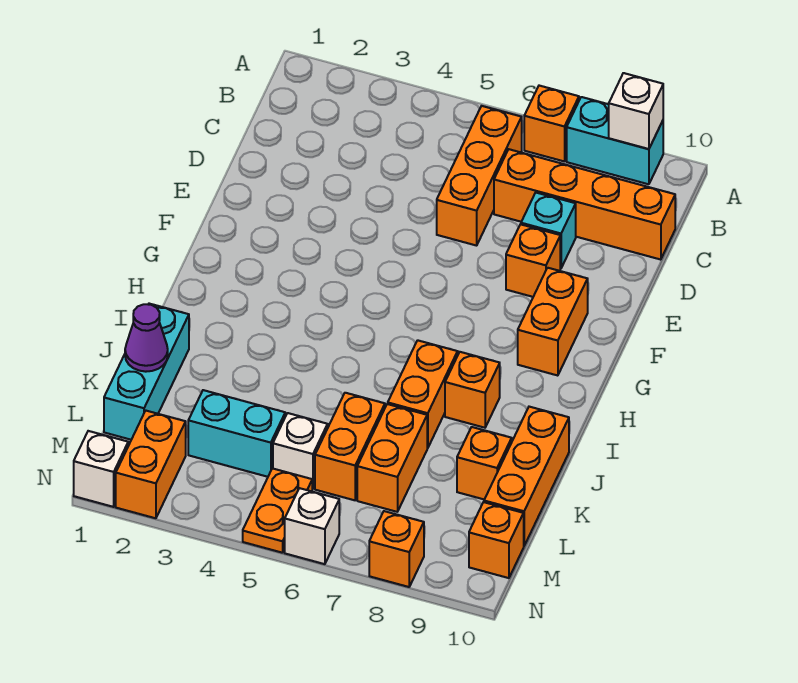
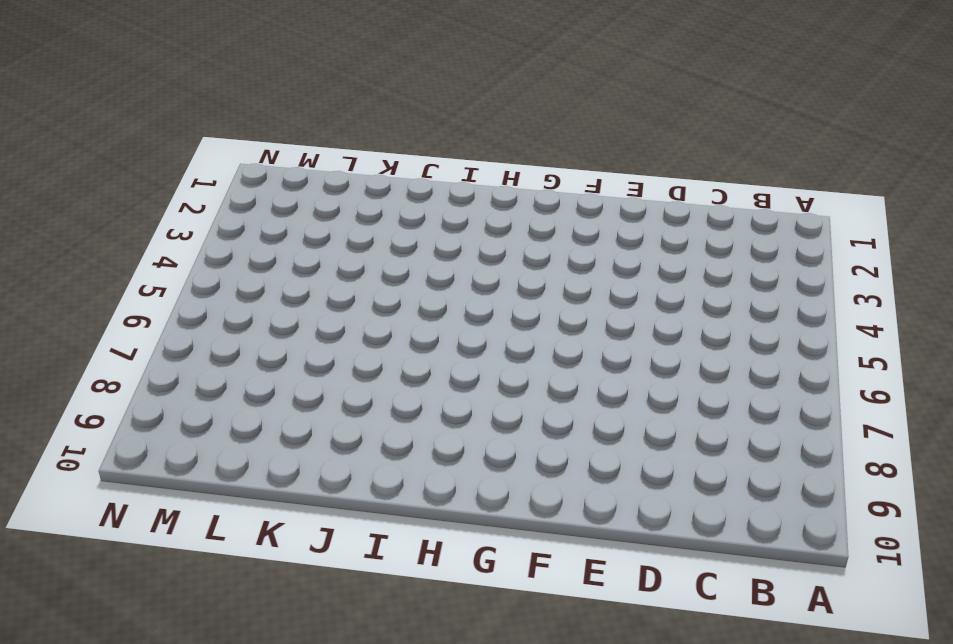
none -> orange brick A7 level 1
none -> cyan brick A8:A9 level 1
none -> orange brick B6:D6 level 1

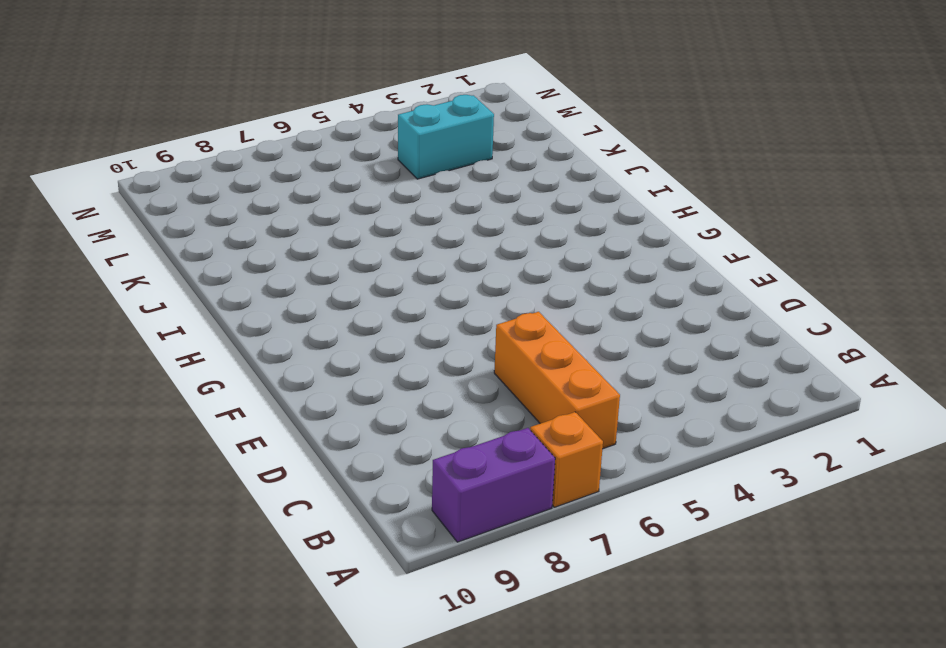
purple brick A8:A9 level 1 -> cyan brick A8:A9 level 1
none -> orange brick C7:C10 level 1
none -> cyan brick D8 level 1
none -> orange brick E8 level 1

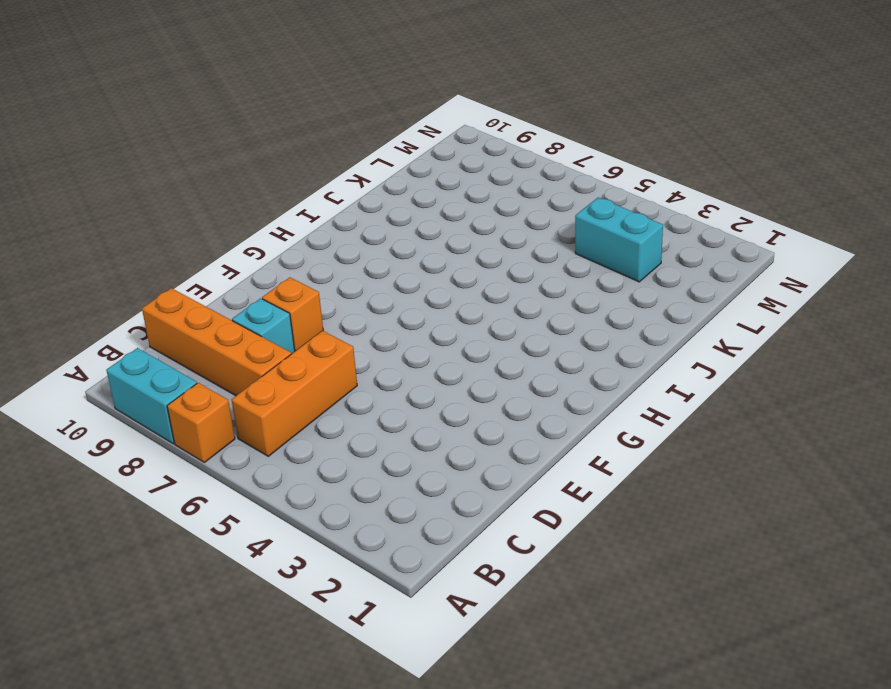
none -> orange brick F9:G9 level 1
none -> orange brick I7:J7 level 1
none -> orange brick I8 level 1

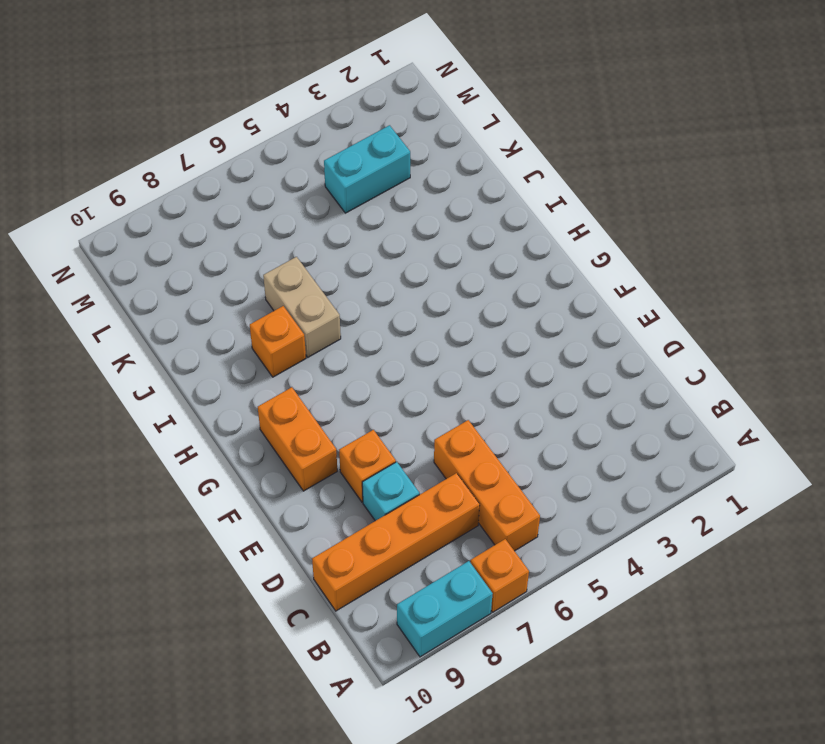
tan brick I7:J7 level 1 -> orange brick I7:J7 level 1
none -> cyan brick J1:L1 level 1
none -> orange brick J10:L10 level 1
none -> orange brick K6:L6 level 1

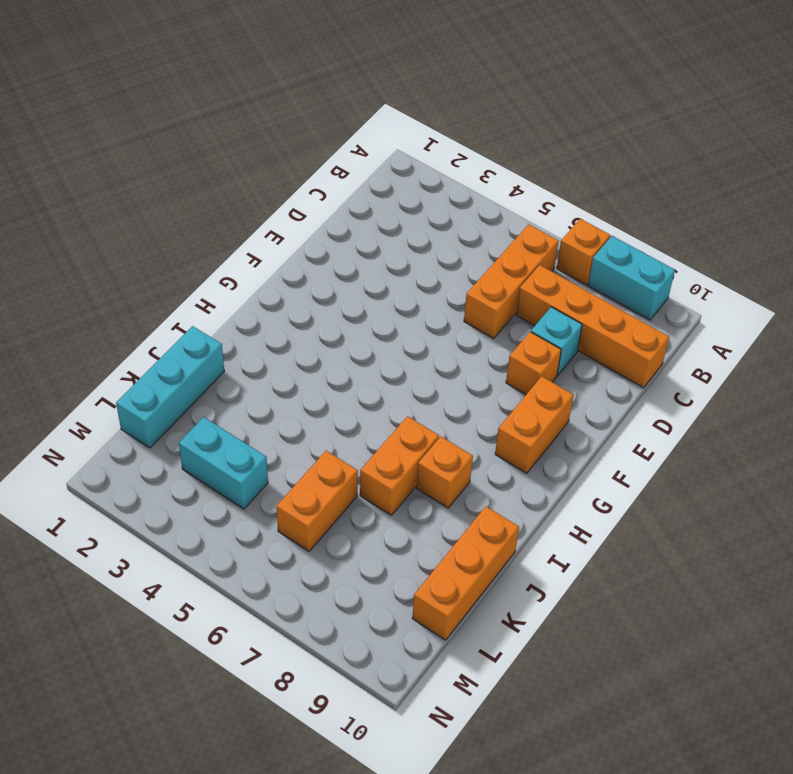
none -> orange brick K7:L7 level 1
none -> orange brick K9 level 1
none -> white brick L5 level 1

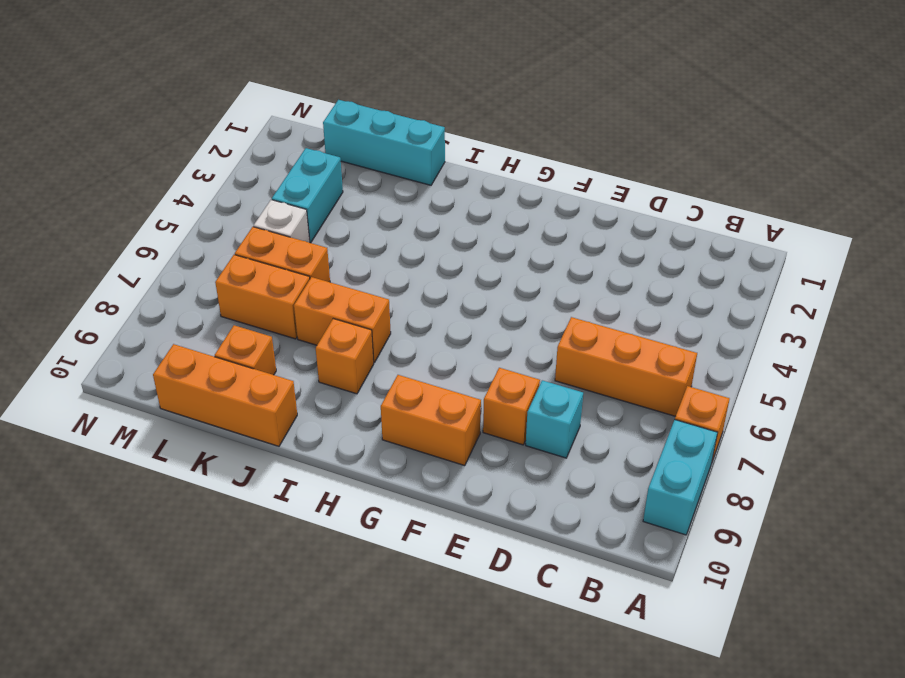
none -> orange brick C7:C10 level 1
none -> orange brick M2:N2 level 1
none -> orange plate M5:N5 level 1

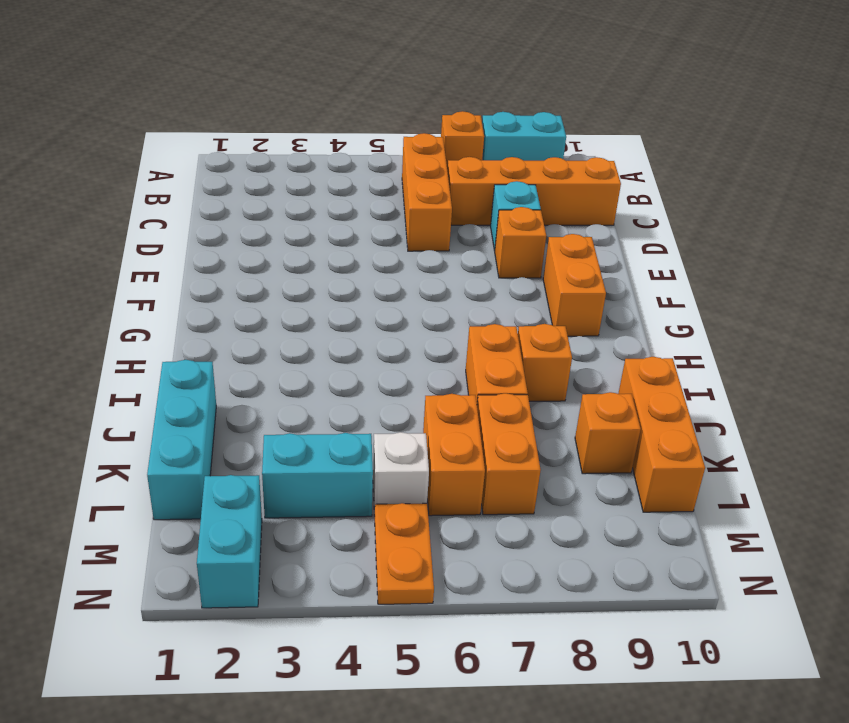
cyan brick M2:N2 level 1 -> orange brick M2:N2 level 1
none -> orange brick M10 level 1
none -> white brick N1 level 1
none -> white brick N6 level 1

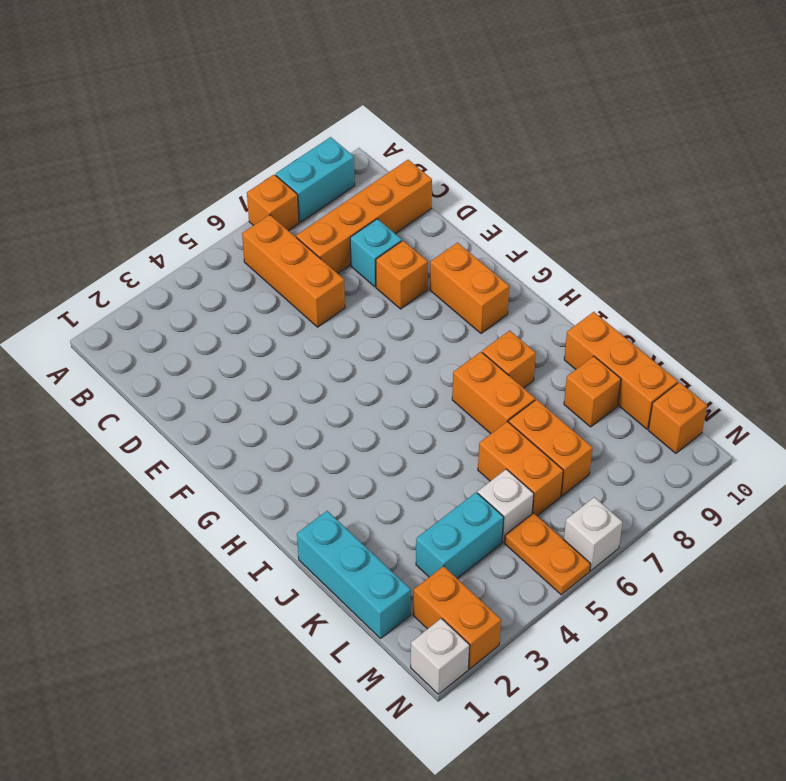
none -> orange brick N8 level 1
none -> white brick A9 level 2
none -> purple cone K1 level 2

